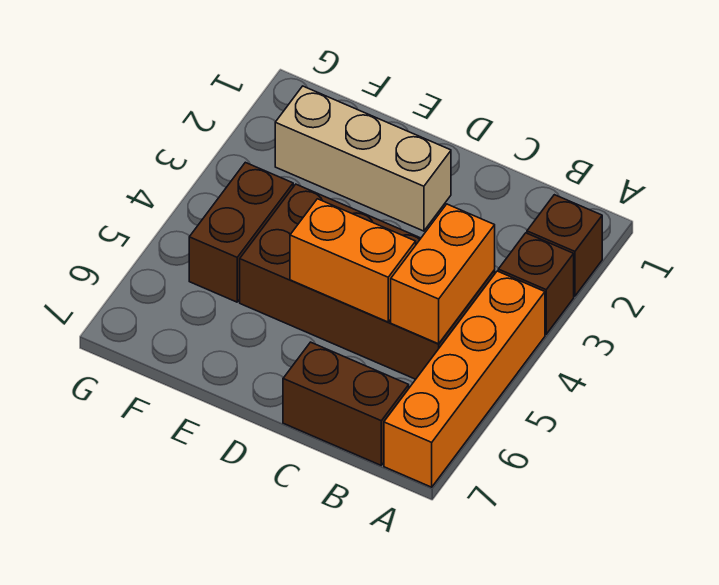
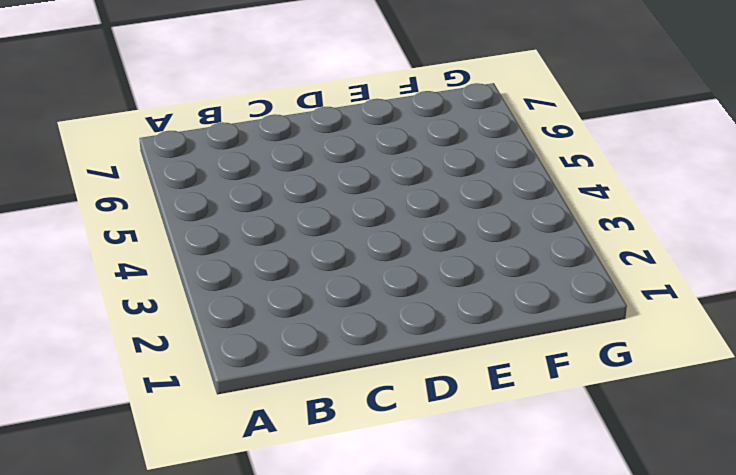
none -> brown brick A2 level 1
none -> brown brick A3 level 1

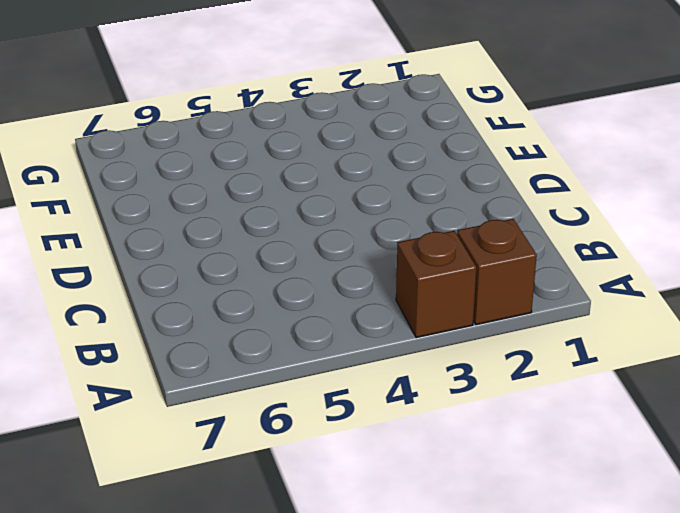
none -> orange brick A4:A7 level 1
none -> brown brick B4:E5 level 1

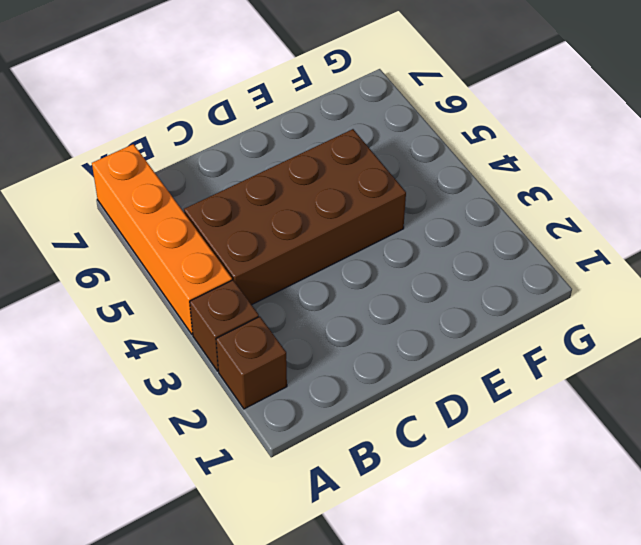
none -> brown brick B7:C7 level 1
none -> tan brick D2:F2 level 1

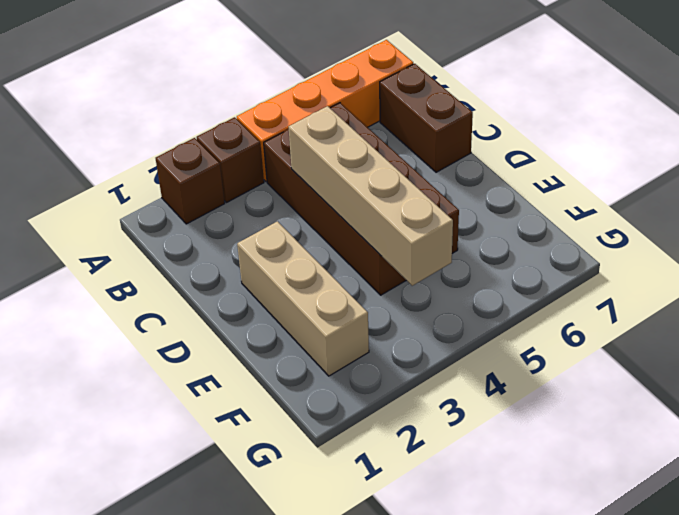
tan brick C4:F4 level 2 -> none
none -> brown brick F4:F5 level 1
none -> orange brick B4:B5 level 2

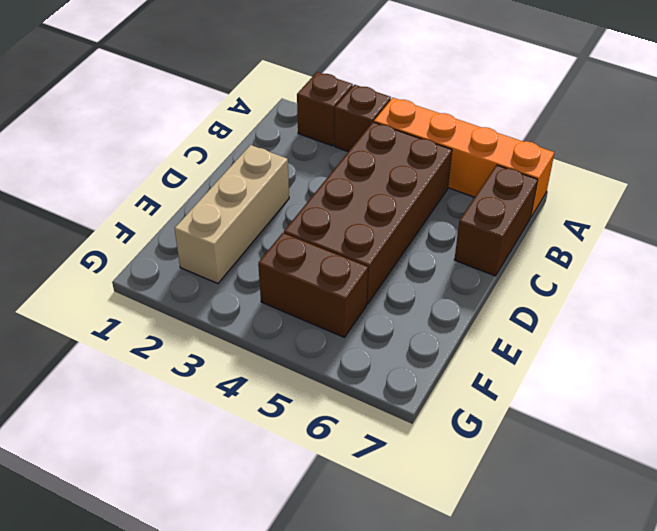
none -> orange brick B4:B5 level 2
none -> orange brick C5:D5 level 2

